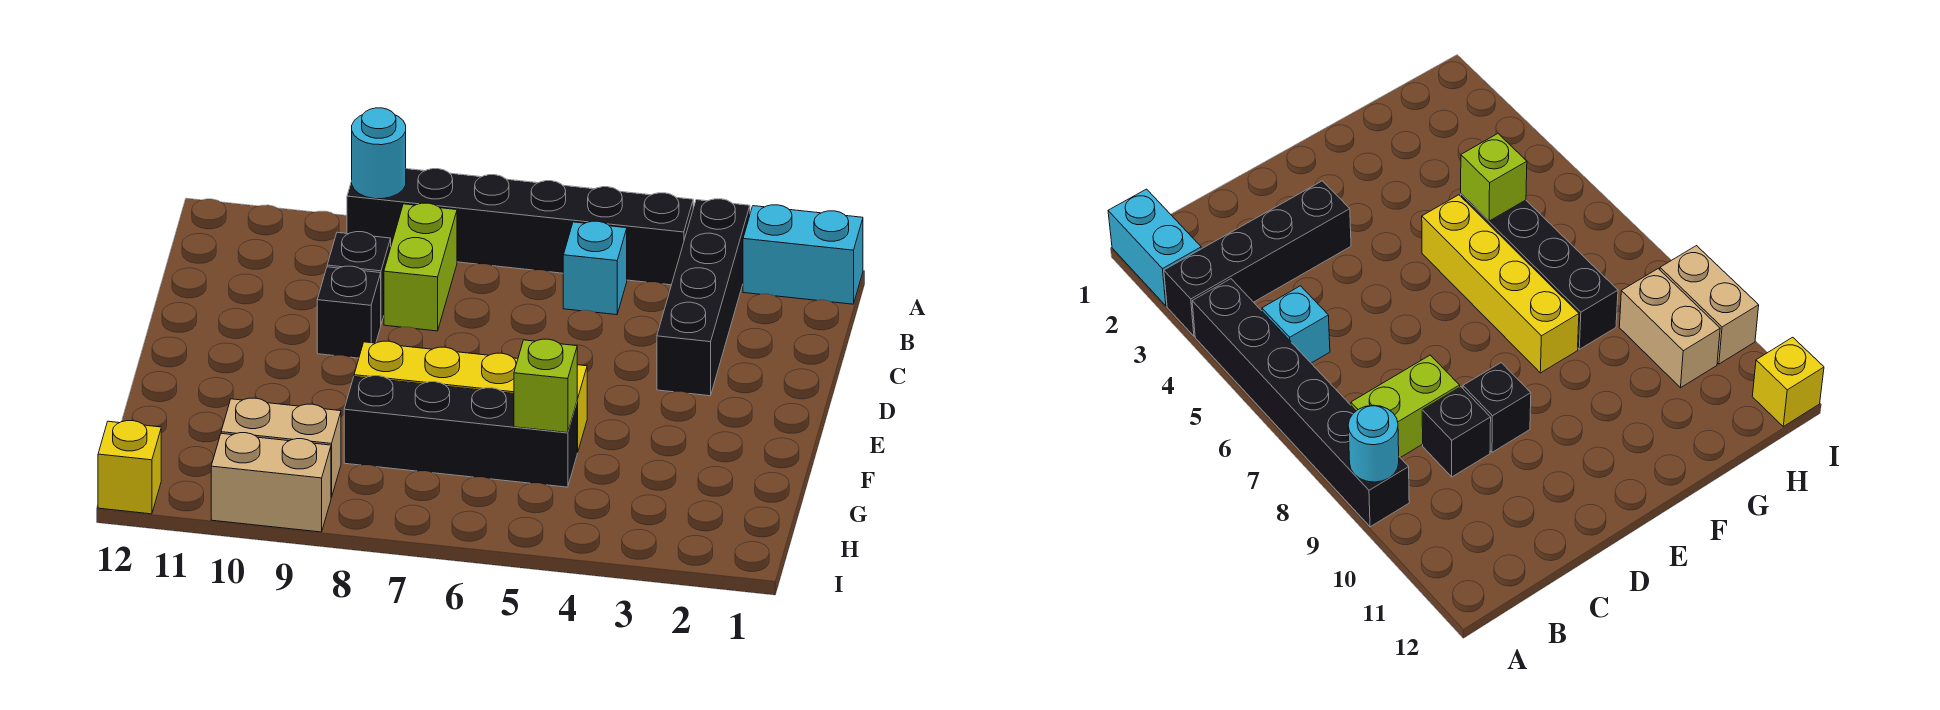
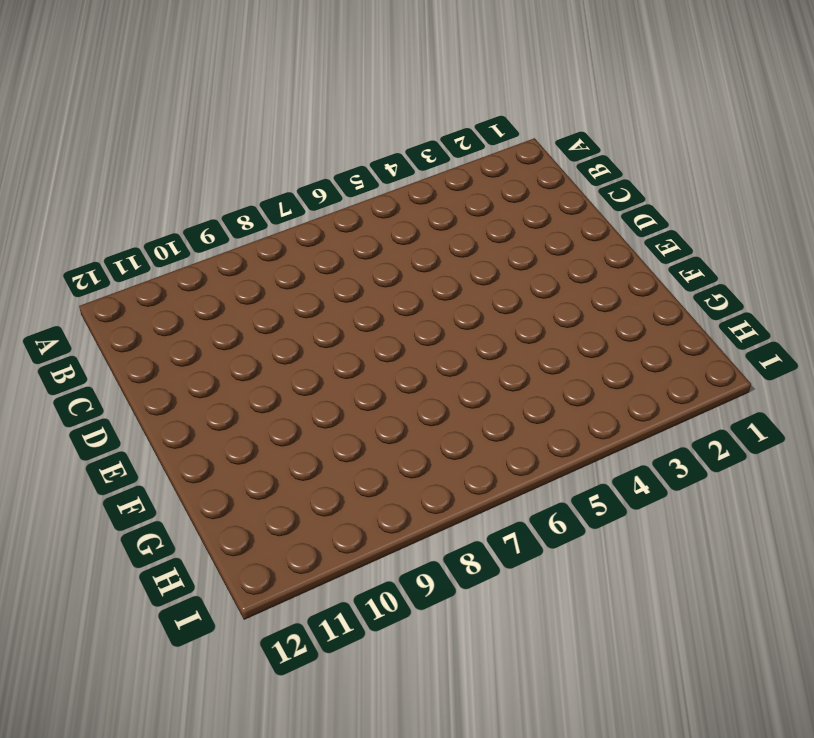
none -> cyan brick A1:A2 level 1
none -> black brick A3:D3 level 1
none -> black brick A4:A9 level 1

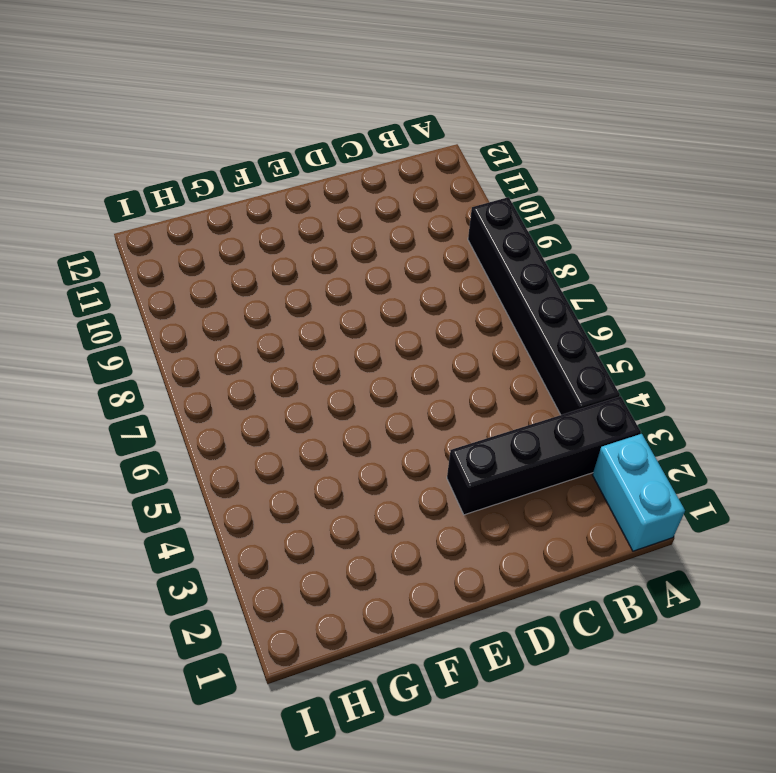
none -> cyan brick B5 level 1
none -> lime brick B8:C8 level 1
none -> black brick C9 level 1

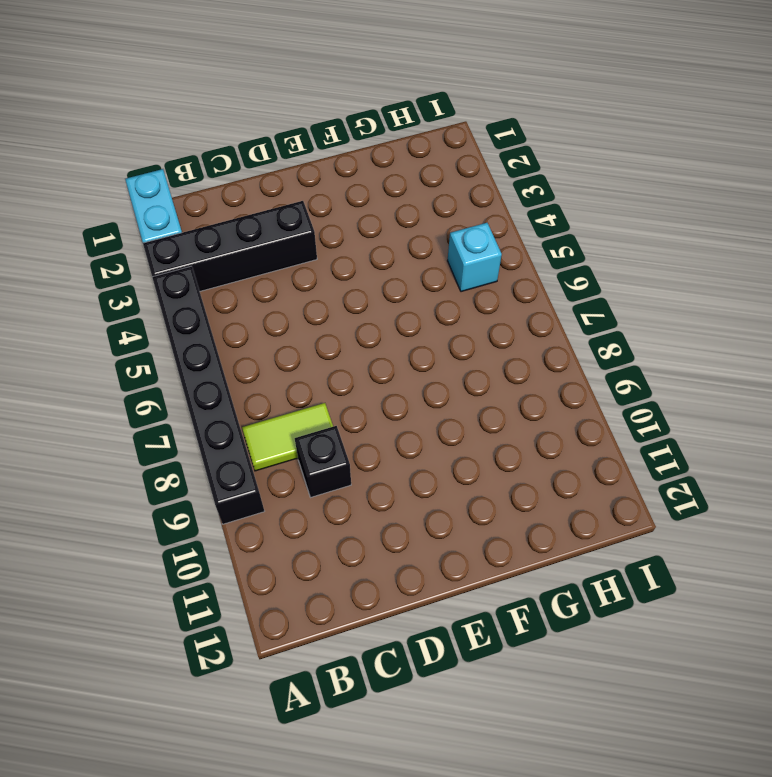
lime tile B8:C8 level 1 -> lime brick B8:C8 level 1
cyan brick H5 level 1 -> cyan brick B5 level 1
none -> black brick D9 level 1
none -> yellow brick F5:F8 level 1
none -> black brick G5:G8 level 1

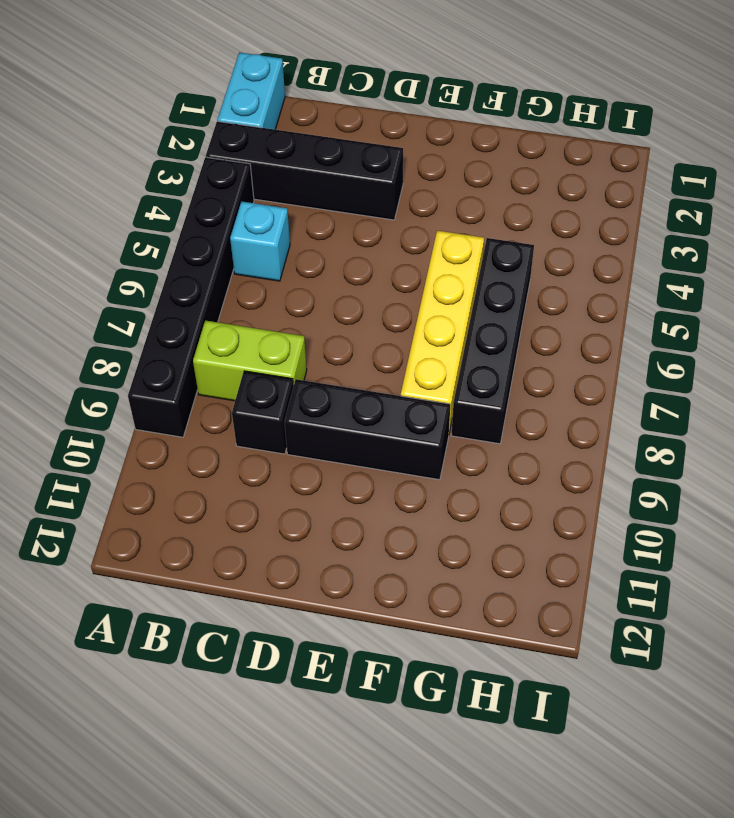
black brick D9:F9 level 1 -> black brick D9 level 1
none -> tan brick H9:H10 level 1
none -> tan brick I9:I10 level 1
none -> yellow brick I12 level 1

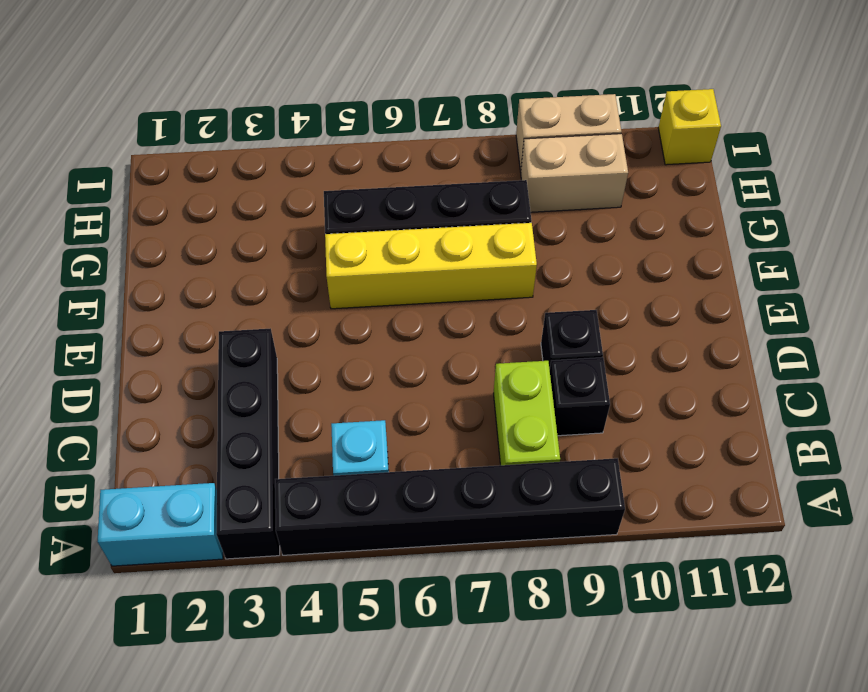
none -> cyan round brick A9 level 2
none -> lime brick G5 level 2

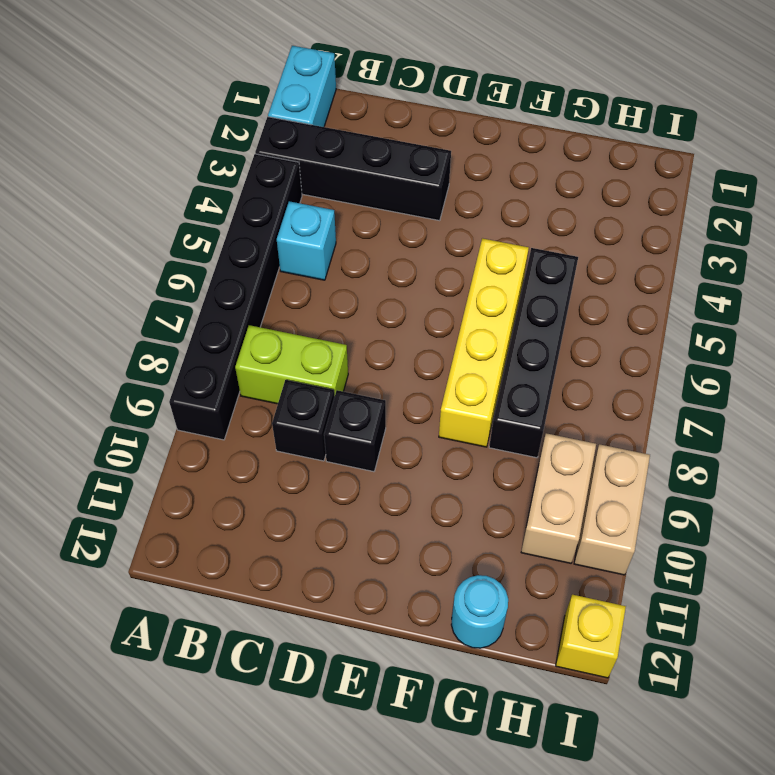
cyan round brick G12 level 1 -> cyan round brick A9 level 2
none -> lime brick G5 level 2

